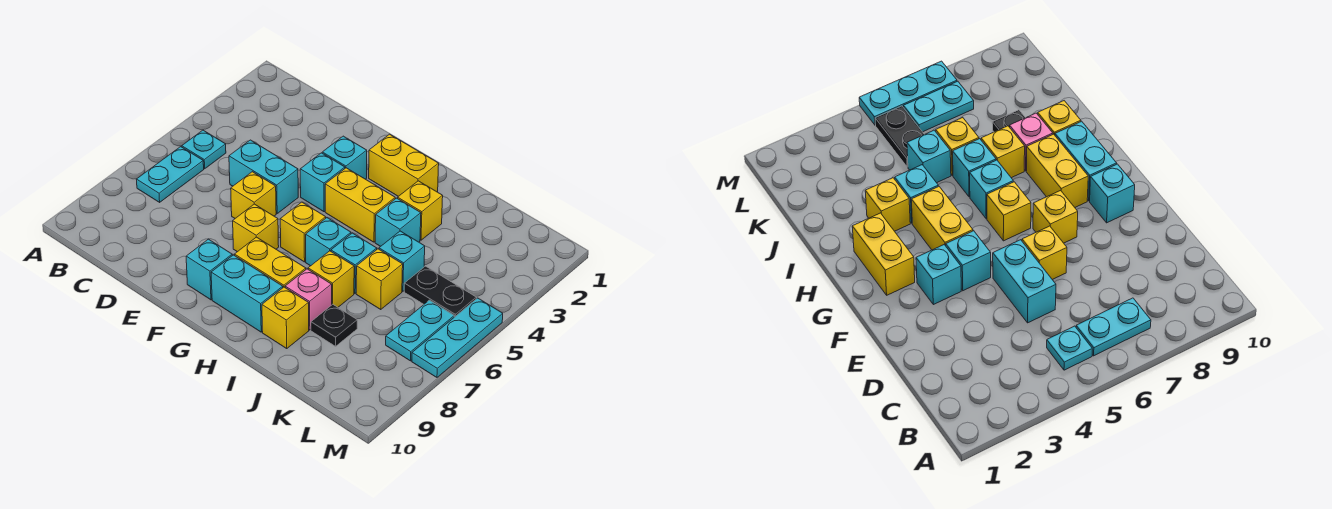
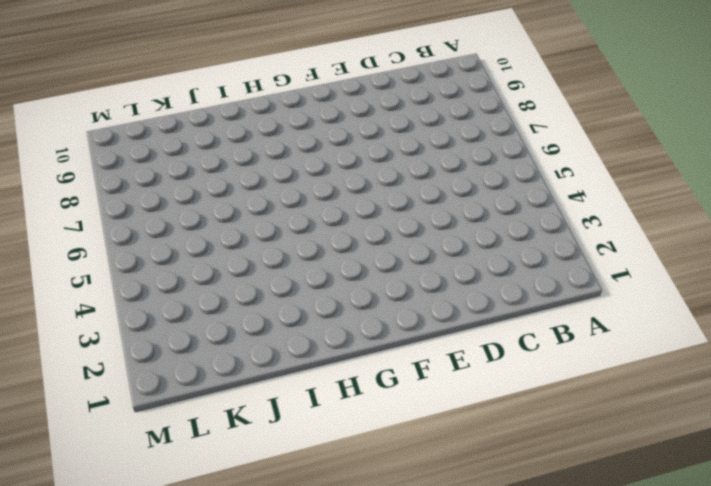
none -> cyan plate B5 level 1
none -> cyan plate B6:B7 level 1
none -> cyan brick D5:E5 level 1

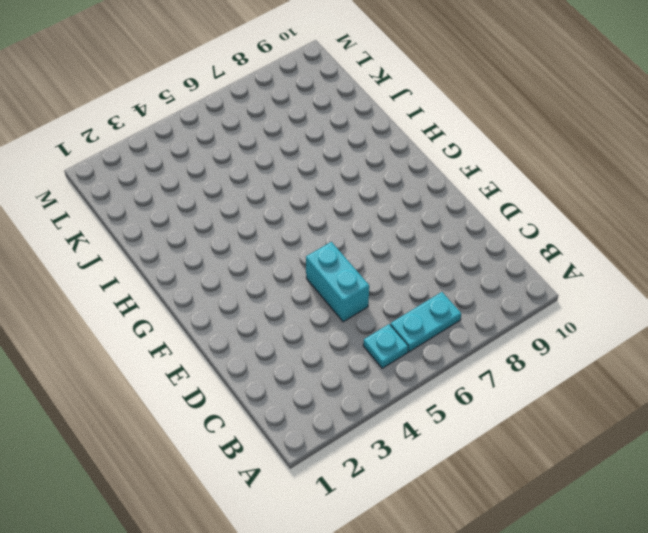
none -> yellow brick E6 level 1
none -> cyan brick F3 level 1
none -> cyan brick F4 level 1

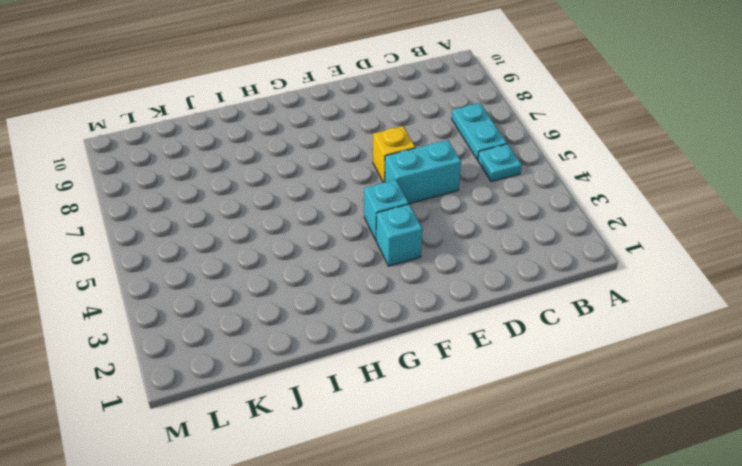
none -> yellow brick F7 level 1
none -> cyan brick F9 level 1
none -> yellow brick G2:H2 level 1

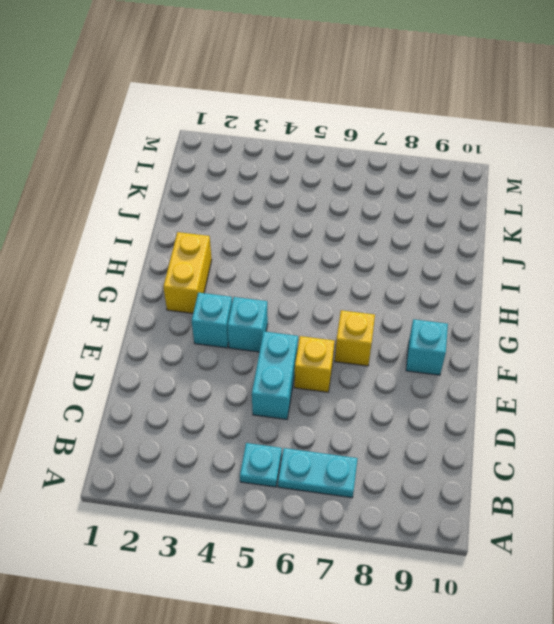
none -> yellow brick G4:H4 level 1
none -> yellow brick G6 level 1
none -> yellow brick G8:H8 level 1

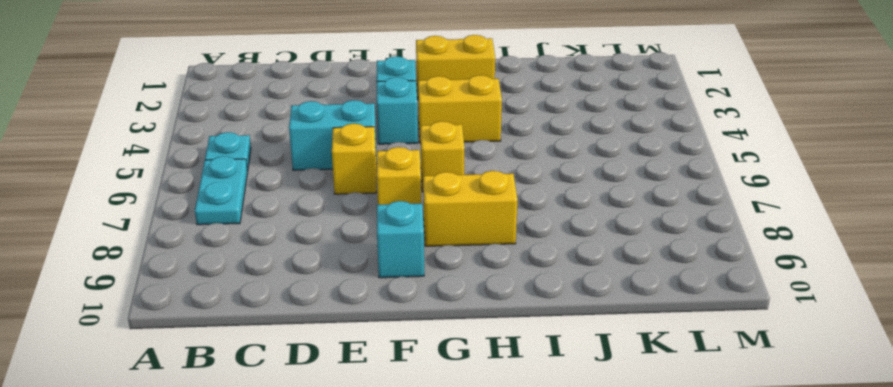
none -> cyan brick G9:H9 level 1
none -> cyan brick H6 level 1
none -> yellow brick I3 level 1

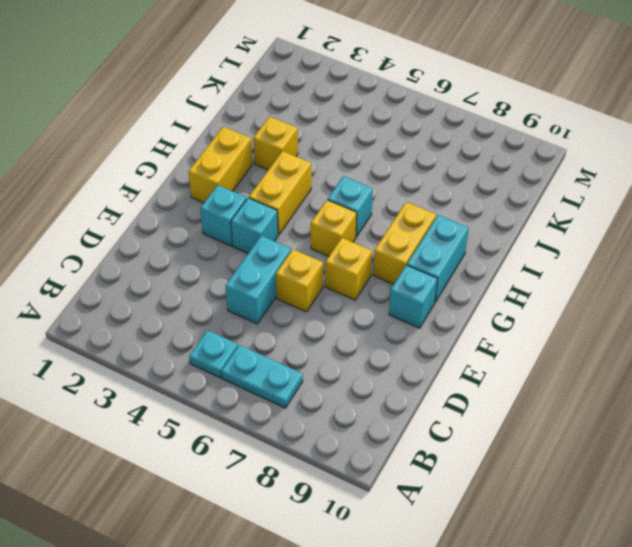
none -> cyan brick I4 level 1
none -> cyan brick I6 level 1
none -> yellow brick I7 level 1

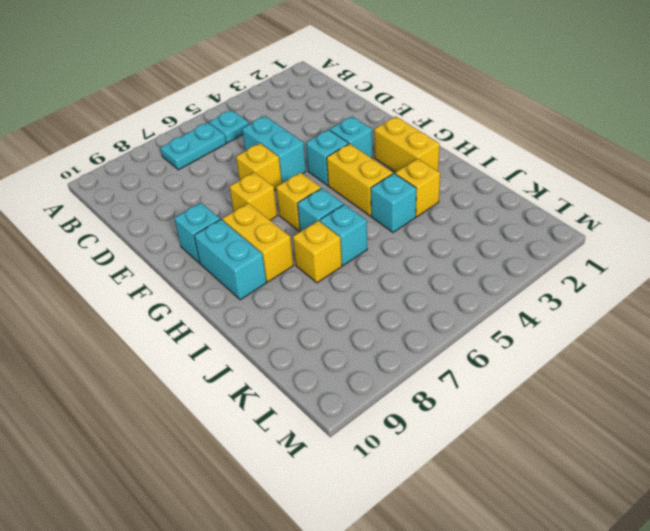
none -> pink brick I8 level 1
none -> yellow brick I9 level 1
none -> cyan brick J5 level 1

